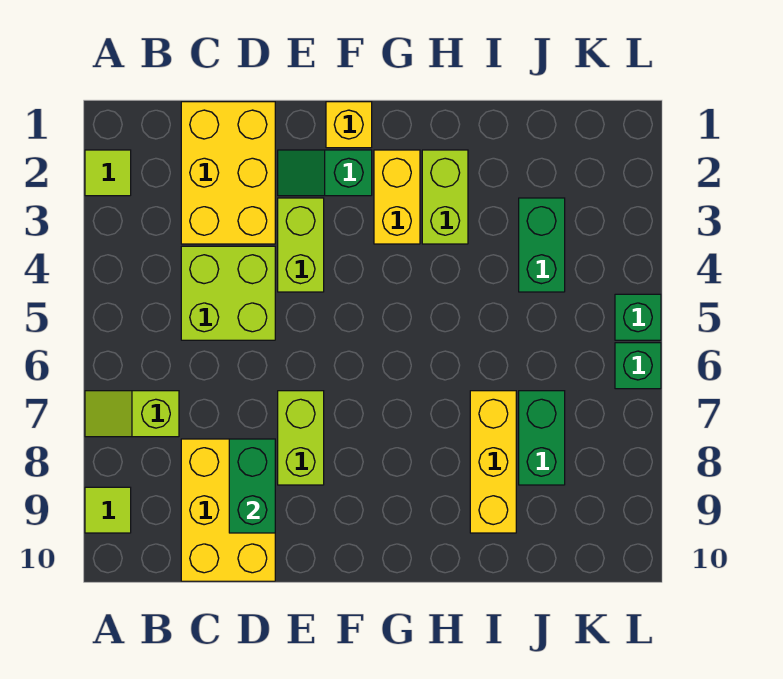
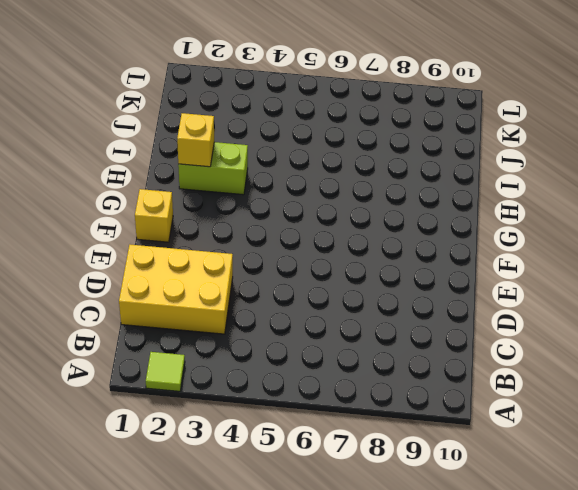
yellow brick H2 level 2 -> none
none -> lime slope A7:B7 level 1 top B
none -> lime tile A9 level 1
none -> lime brick C4:D5 level 1

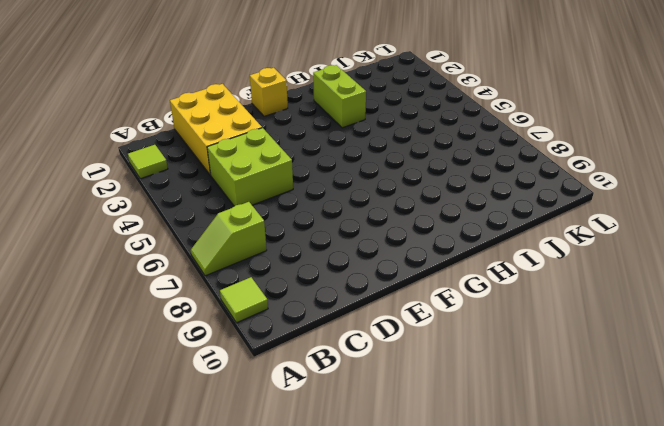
none -> yellow brick C8:D10 level 1
none -> green slope E2:F2 level 1 top F
none -> lime brick E3:E4 level 1

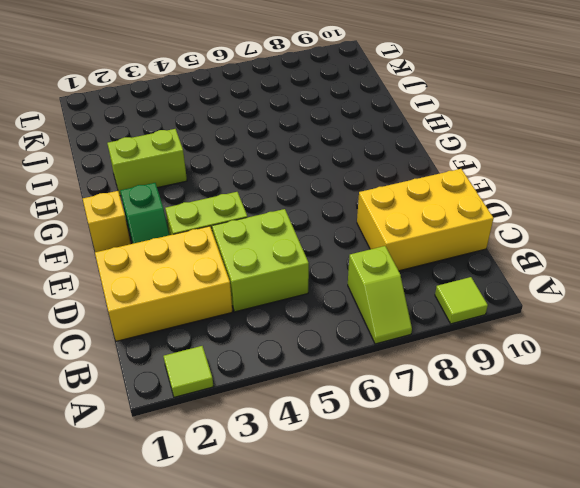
none -> lime brick E7:E8 level 1
none -> yellow brick G2:G3 level 1
none -> yellow brick I7:I9 level 1

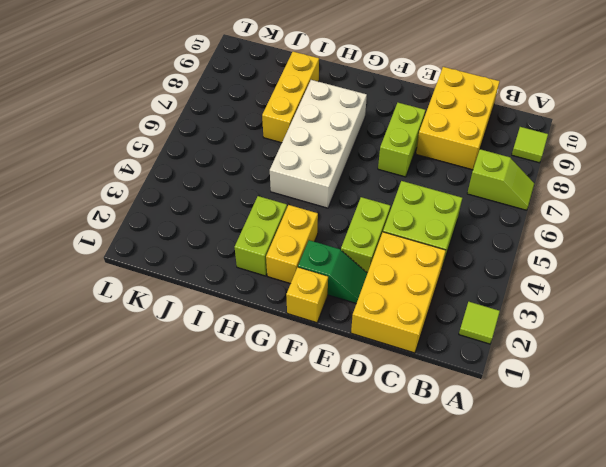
white brick G5:H8 level 1 -> none
none -> green brick J3:J4 level 1
none -> green brick J7:J8 level 1
none -> green brick L5 level 1

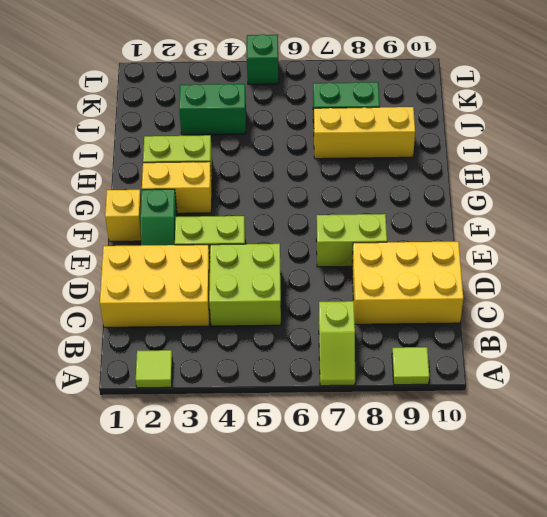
none -> green brick L6 level 1
none -> green brick D8:D9 level 2

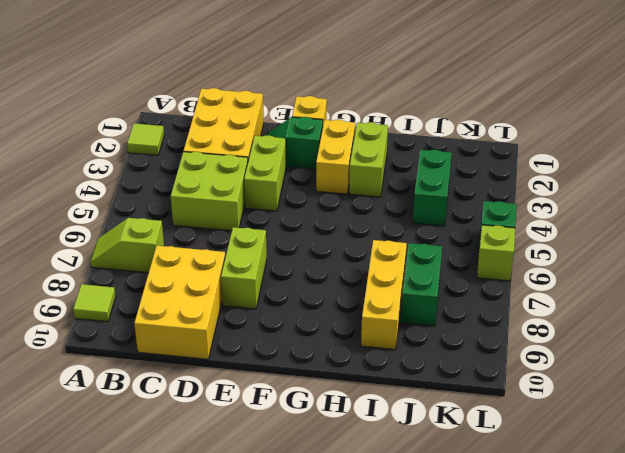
lime brick L6 level 1 -> green brick L6 level 1
none -> green brick D8:D9 level 2

